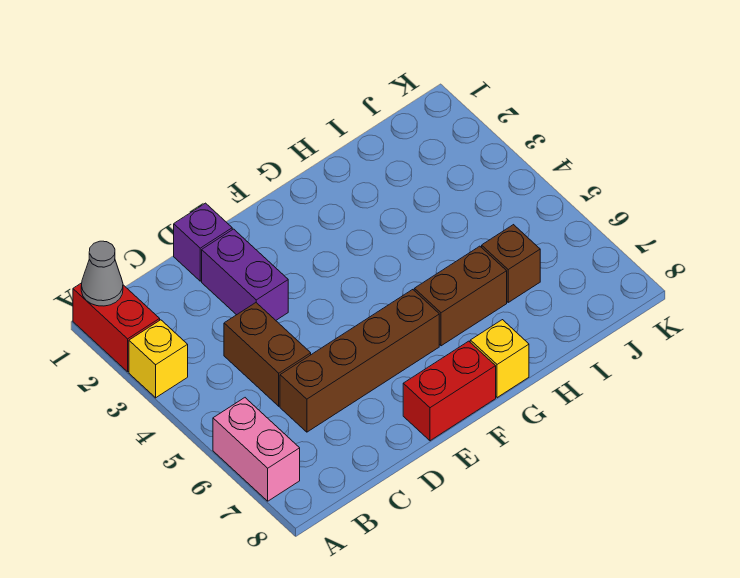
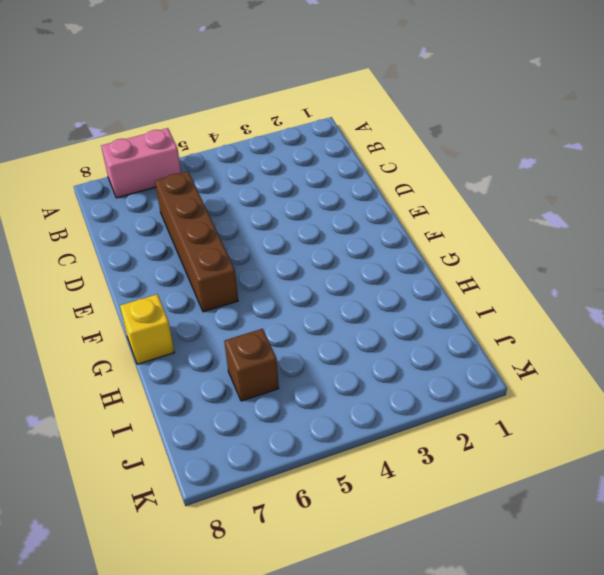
none -> red brick A1:A2 level 1
none -> yellow brick A3 level 1
none -> brown brick C4:C5 level 1

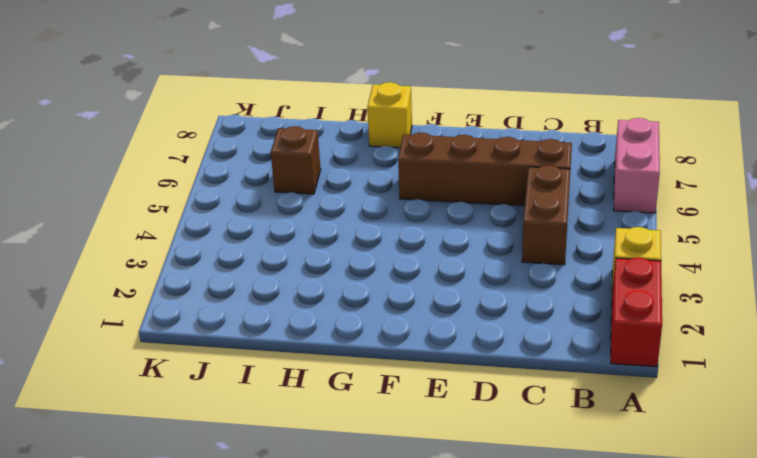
none -> purple brick D1 level 1
none -> purple brick D2:D3 level 1
none -> red brick E8:F8 level 1

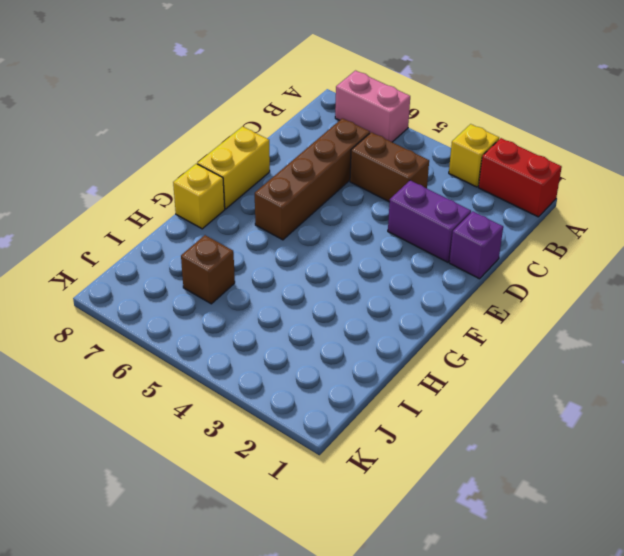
yellow brick E8:F8 level 1 -> red brick E8:F8 level 1
none -> brown brick G6:H6 level 1
none -> grey cone A1 level 2

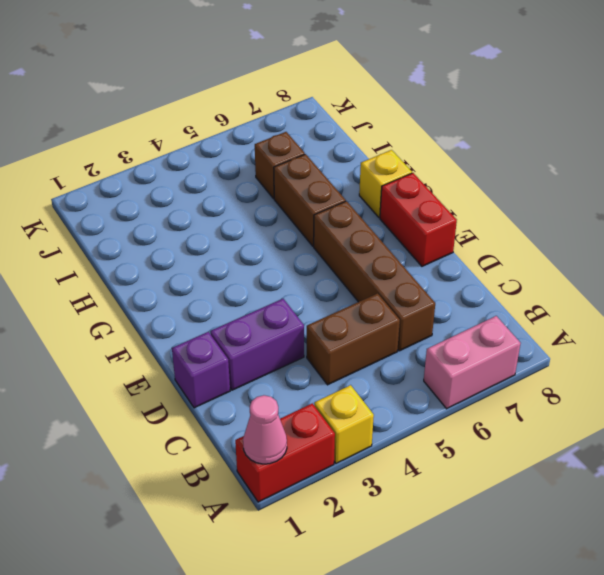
pink cone A1 level 2 -> grey cone A1 level 2

